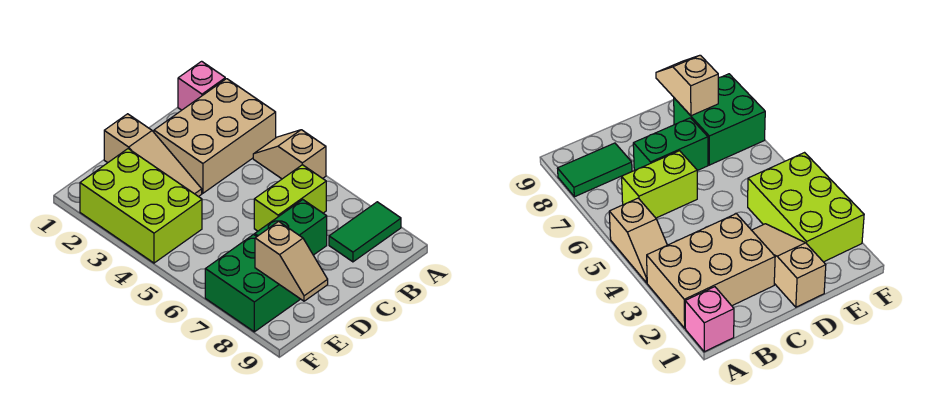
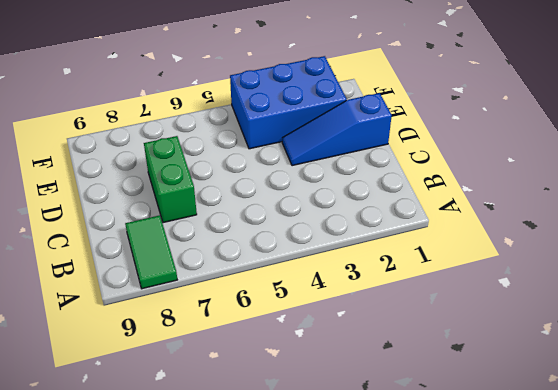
blue slope D1:D3 level 1 top 1 -> tan slope D1:D3 level 1 top 1
blue brick E2:F4 level 1 -> lime brick E2:F4 level 1
none -> pink brick A1 level 1
none -> tan brick A2:C3 level 1

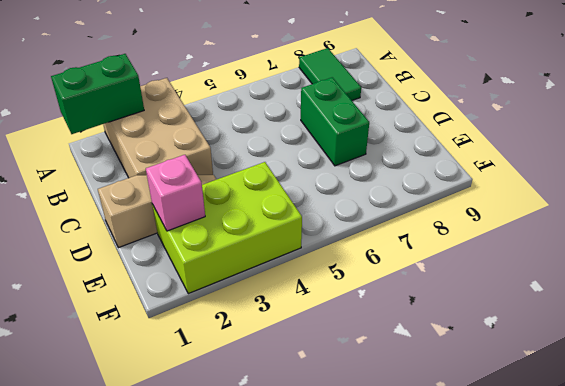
green brick A1:A2 level 2 -> none
pink brick E2 level 2 -> pink brick A1 level 1
none -> tan slope A4:A5 level 1 top 5
none -> lime brick B6:C6 level 1

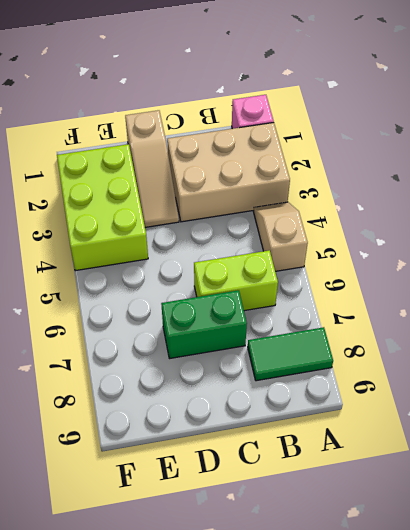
none -> green brick E7:F8 level 1
none -> tan slope E8:E9 level 2 top 8

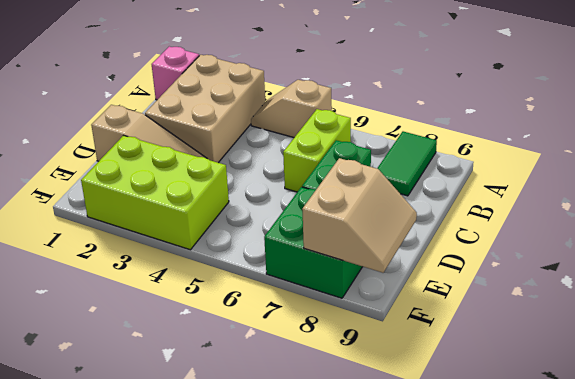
tan slope E8:F9 level 2 top 8 -> tan slope E8:E9 level 2 top 8

